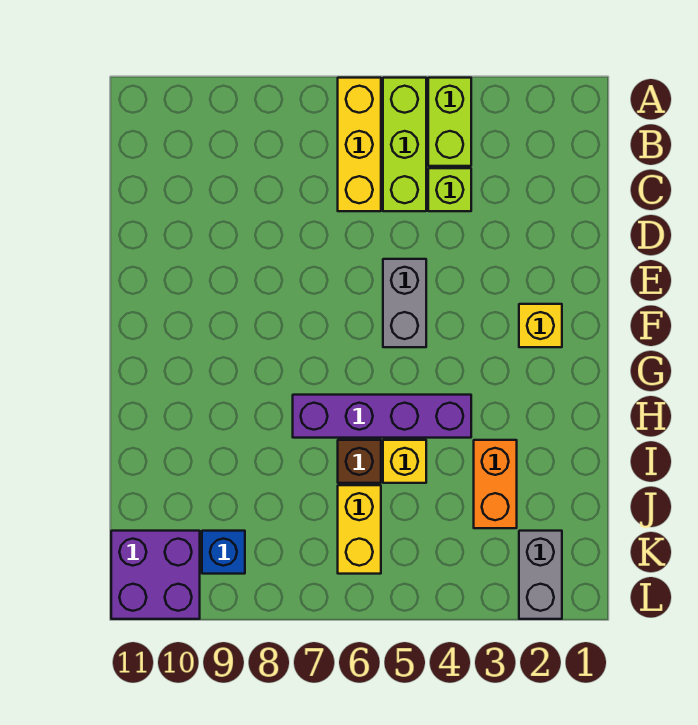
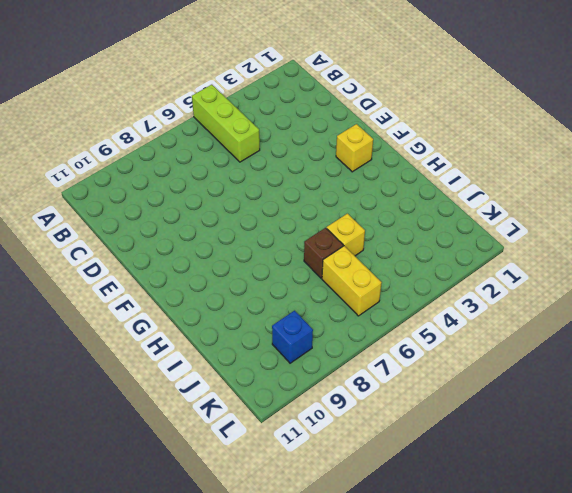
none -> lime brick A4:B4 level 1
none -> yellow brick A6:C6 level 1
none -> lime brick C4 level 1

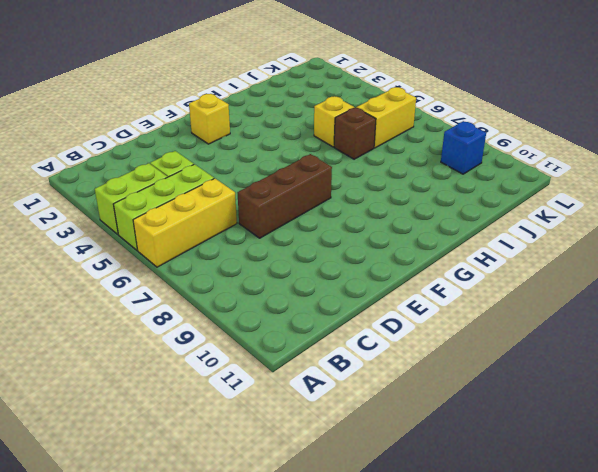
brown brick D7:F7 level 1 -> none
none -> grey brick E5:F5 level 1
none -> purple brick H4:H7 level 1
none -> orange brick I3:J3 level 1

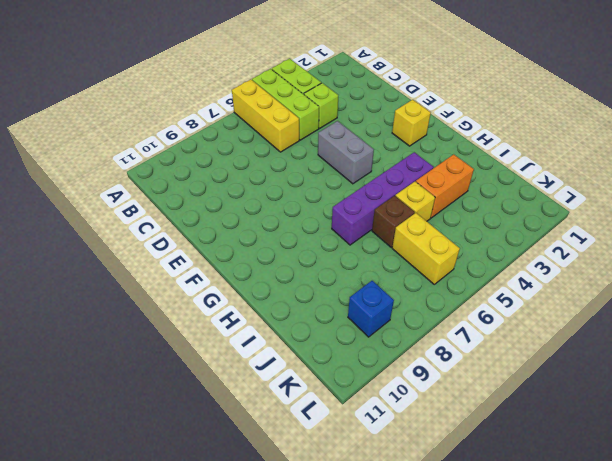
orange brick I3:I4 level 1 -> orange brick I3:J3 level 1
none -> grey brick K2:L2 level 1
none -> purple brick K10:L11 level 1

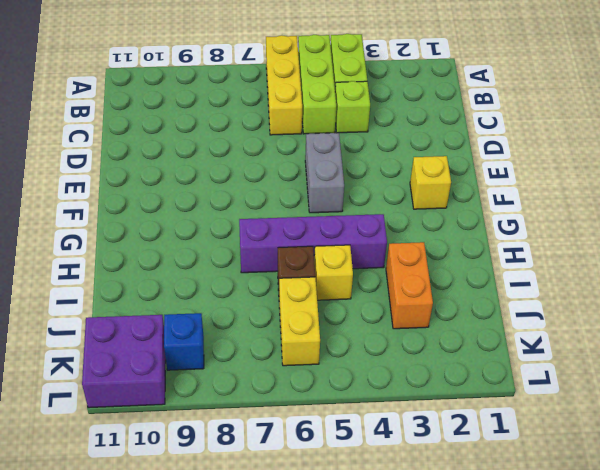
none -> grey brick K2:L2 level 1

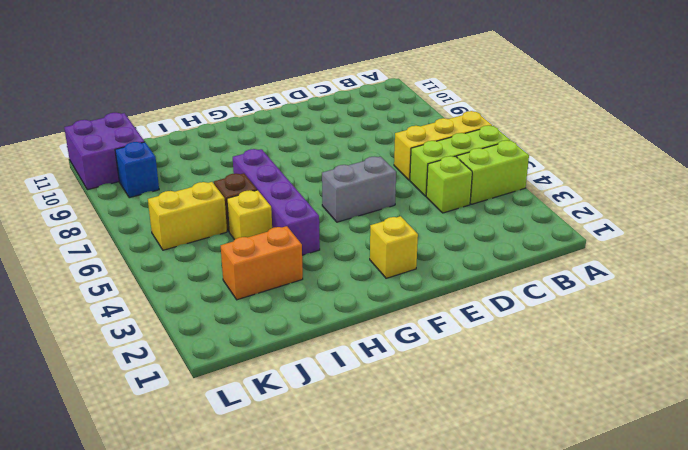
none -> grey brick K2:L2 level 1

